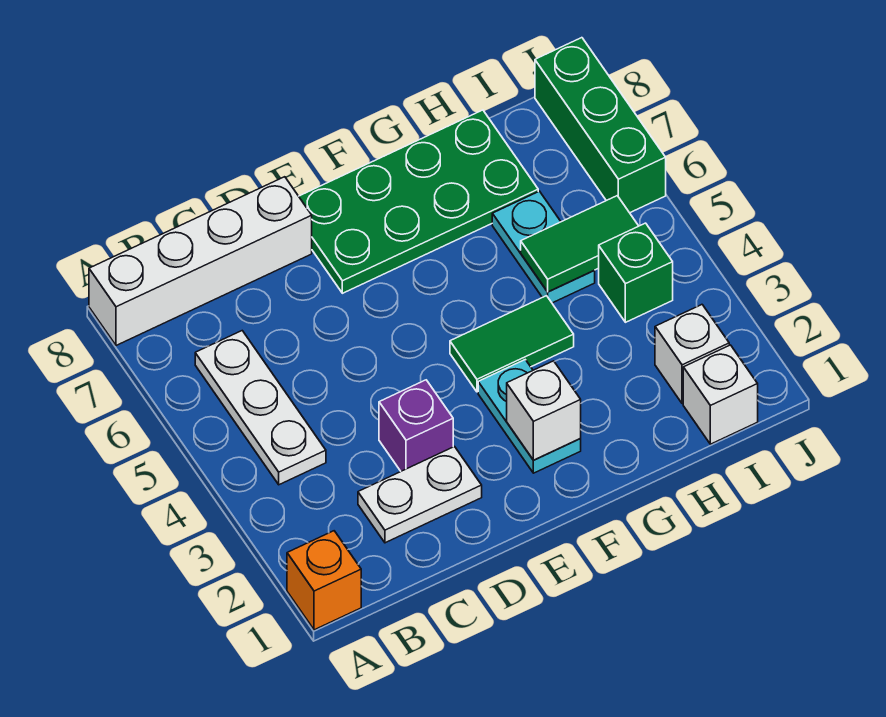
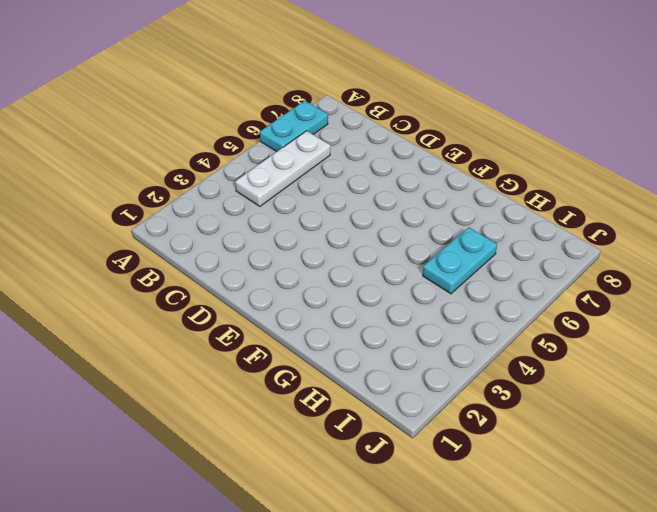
cyan plate A6:A7 level 1 -> cyan plate F2:F3 level 1
none -> orange brick A1 level 1
none -> white brick A8:D8 level 1
none -> white plate C2:D2 level 1

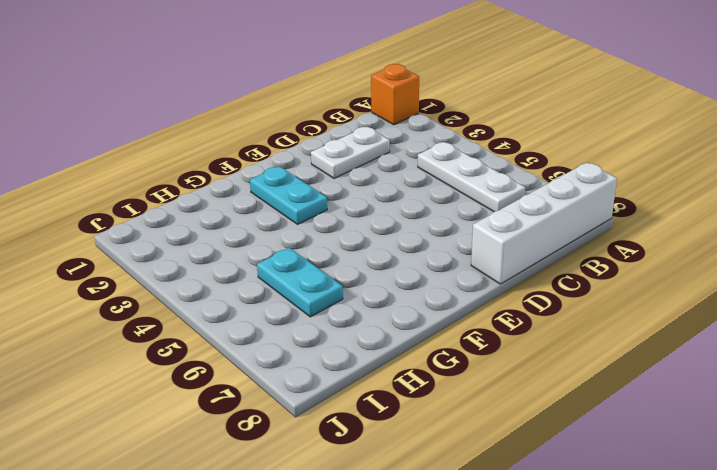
none -> purple brick D3 level 1
none -> green plate E7:H8 level 1
none -> green tile F4:G4 level 1

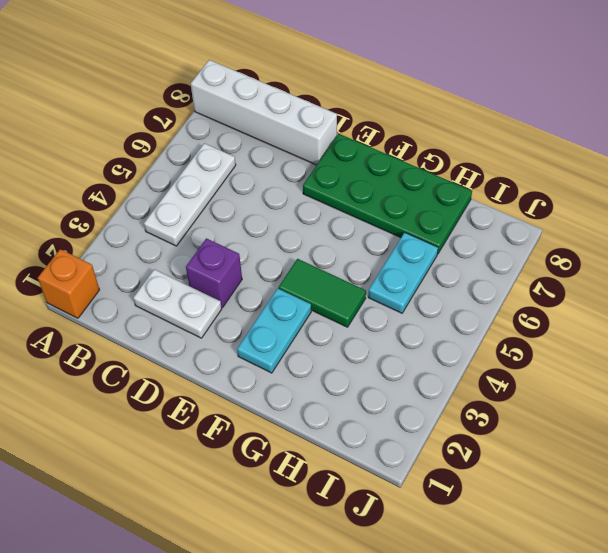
none -> white brick I1 level 1
none -> white brick I2 level 1
none -> green brick I4 level 1

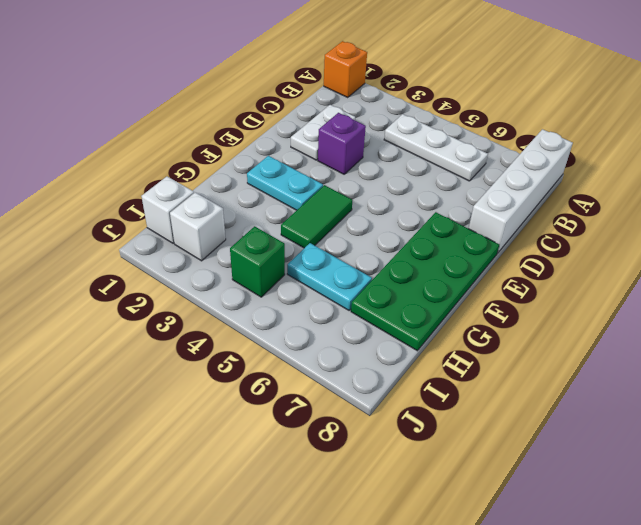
none -> green brick J6:J8 level 1
none -> white brick F2 level 2
none -> green tile H5:I5 level 2

